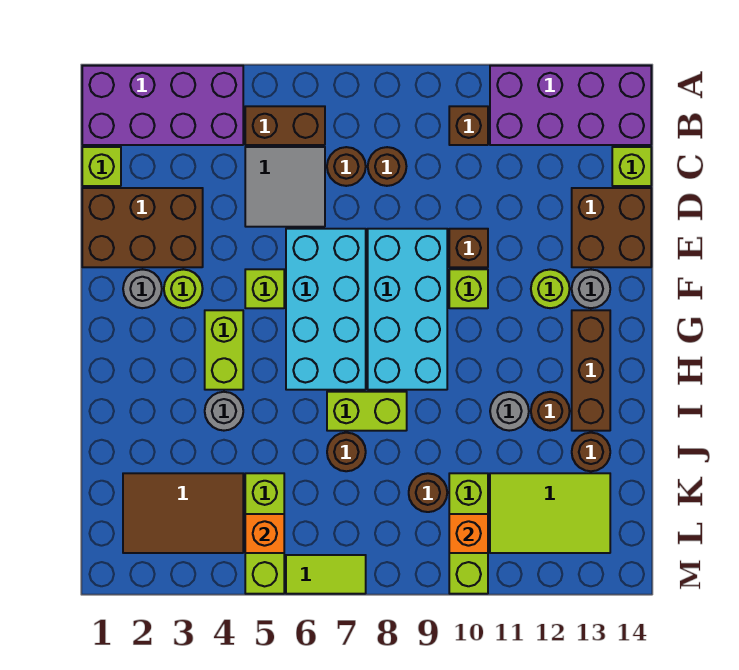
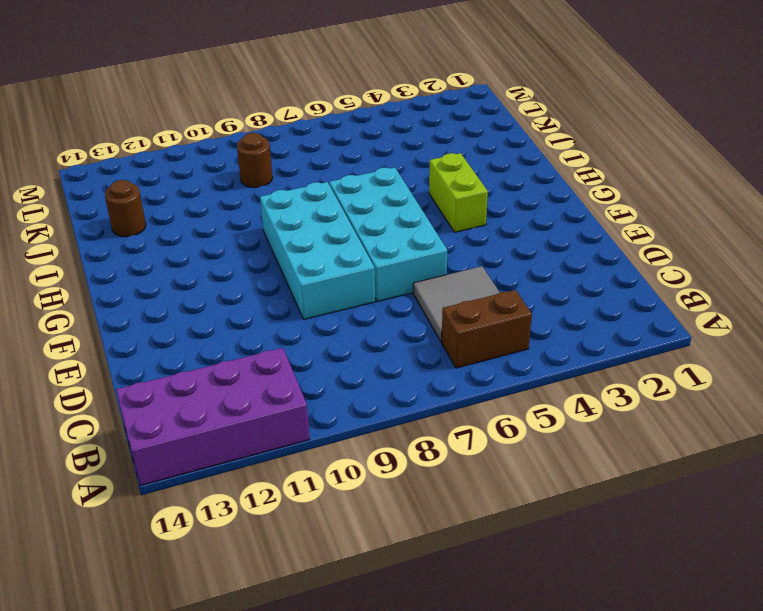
none -> purple brick A1:B4 level 1
none -> brown brick B10 level 1
none -> lime brick C1 level 1
none -> brown round brick C7 level 1

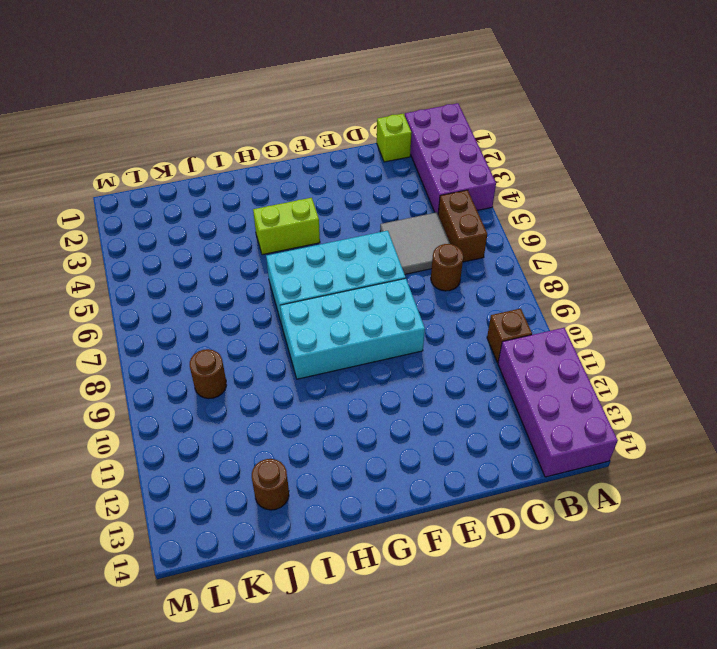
none -> brown round brick C8 level 1
none -> lime brick C14 level 1
none -> brown brick D1:E3 level 1
none -> brown brick D13:E14 level 1

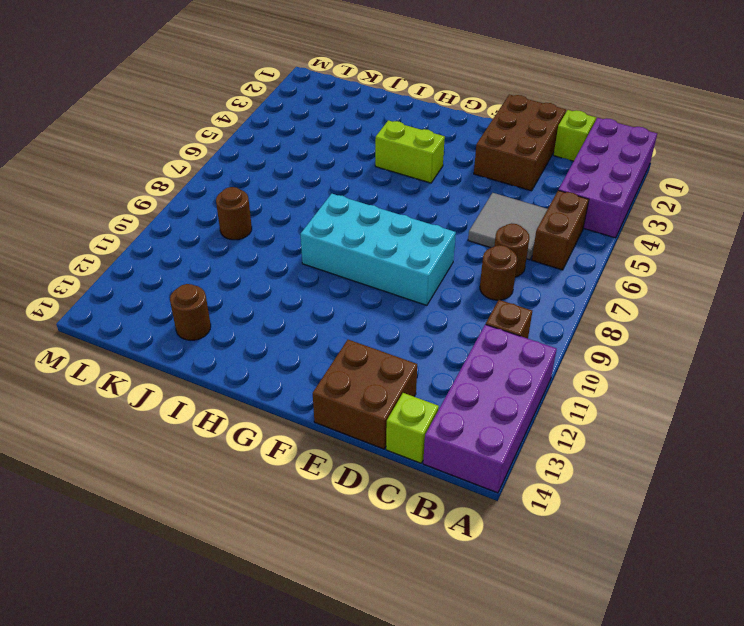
none -> cyan brick E6:H7 level 1
none -> brown brick E10 level 1
none -> grey round brick F2 level 1
none -> lime round brick F3 level 1

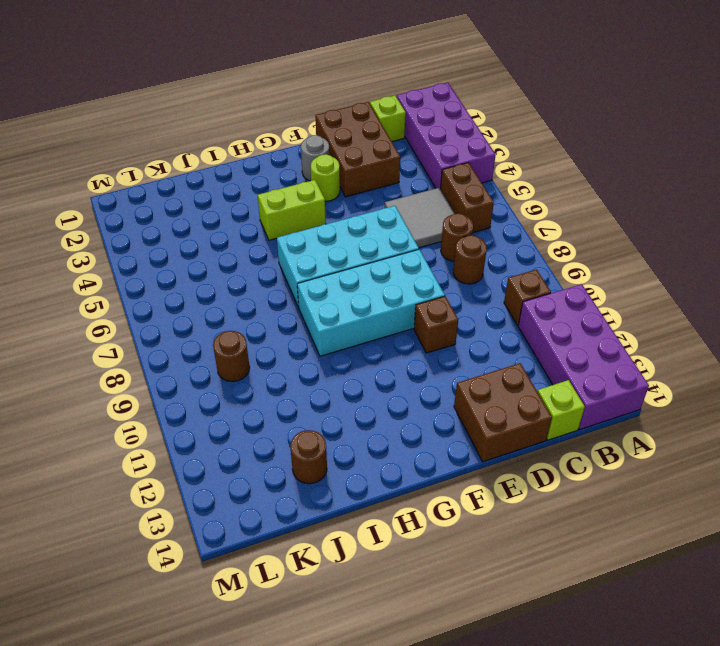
none -> lime brick F5 level 1
none -> lime brick F10 level 1
none -> lime round brick F12 level 1
none -> grey round brick F13 level 1

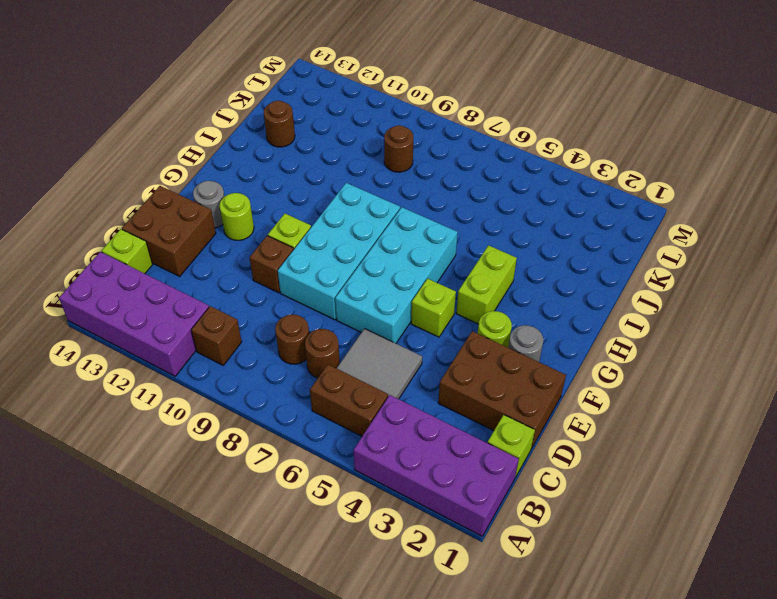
none -> brown brick G13:I13 level 1
none -> grey round brick I4 level 1
none -> lime brick I7:I8 level 1
none -> grey round brick I11 level 1

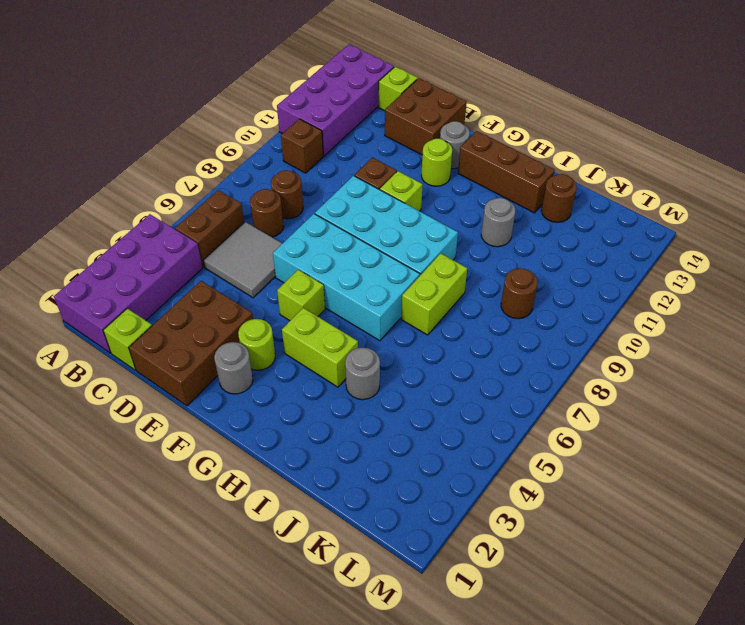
none -> brown round brick I12 level 1
none -> brown round brick J7 level 1
none -> brown tile K2:L4 level 1
none -> lime brick K5:M5 level 1

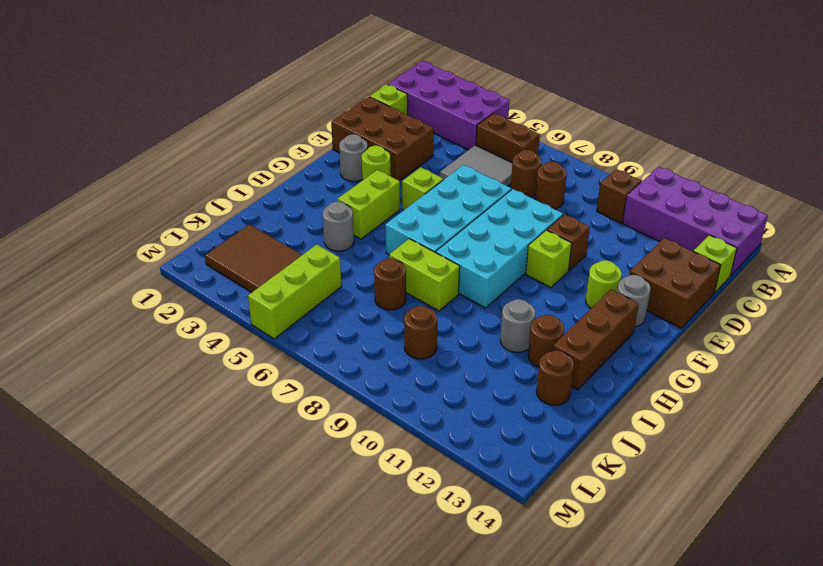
none -> lime brick K10:M10 level 1
none -> lime tile K11:L13 level 1
none -> lime tile M6:M7 level 1
none -> orange brick L5 level 2

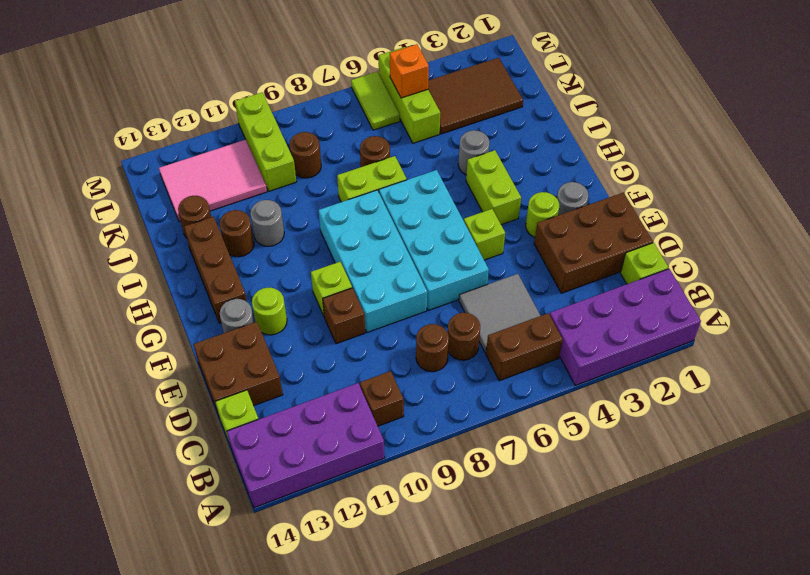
pink tile K11:L13 level 1 -> lime tile K11:L13 level 1
lime tile L6:M6 level 1 -> lime tile M6:M7 level 1
none -> orange brick L10 level 2

